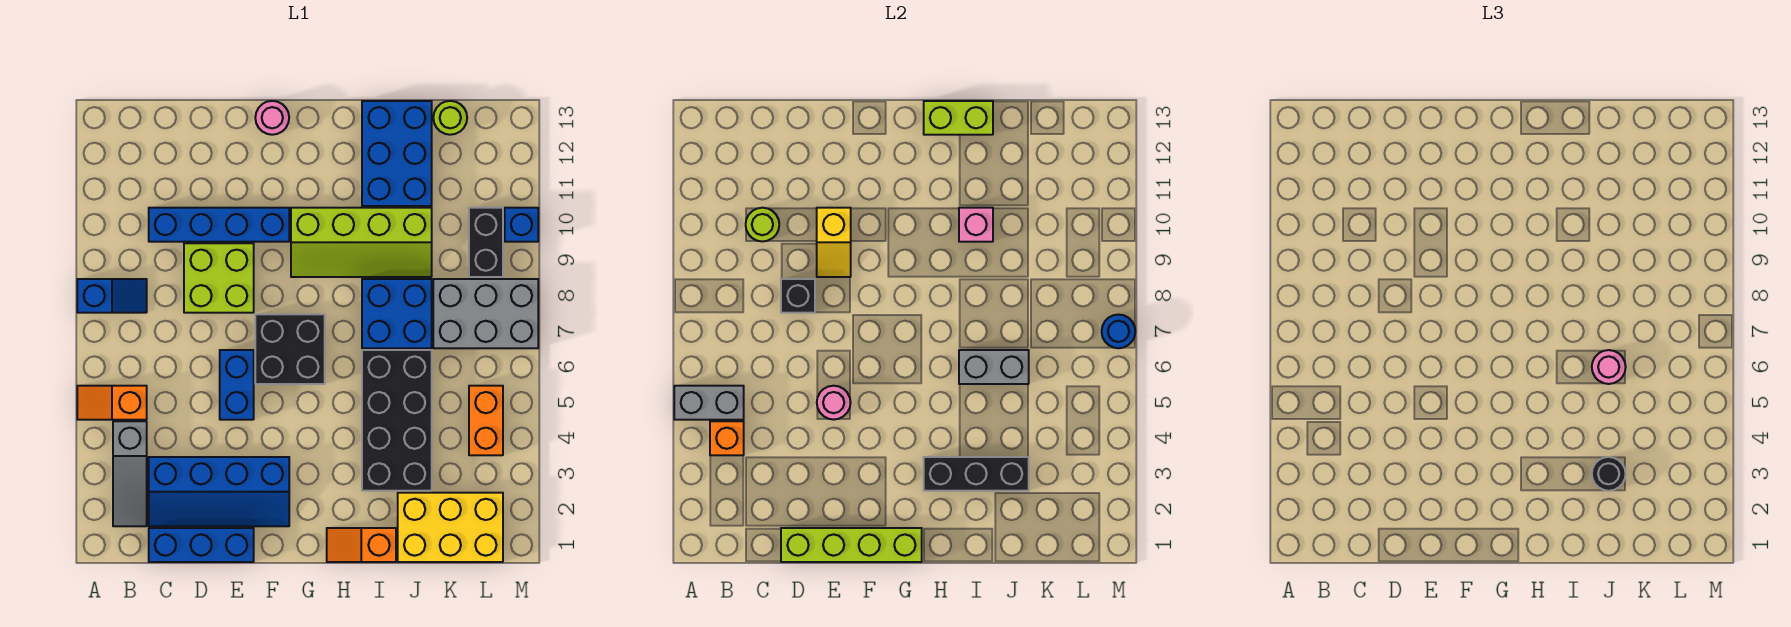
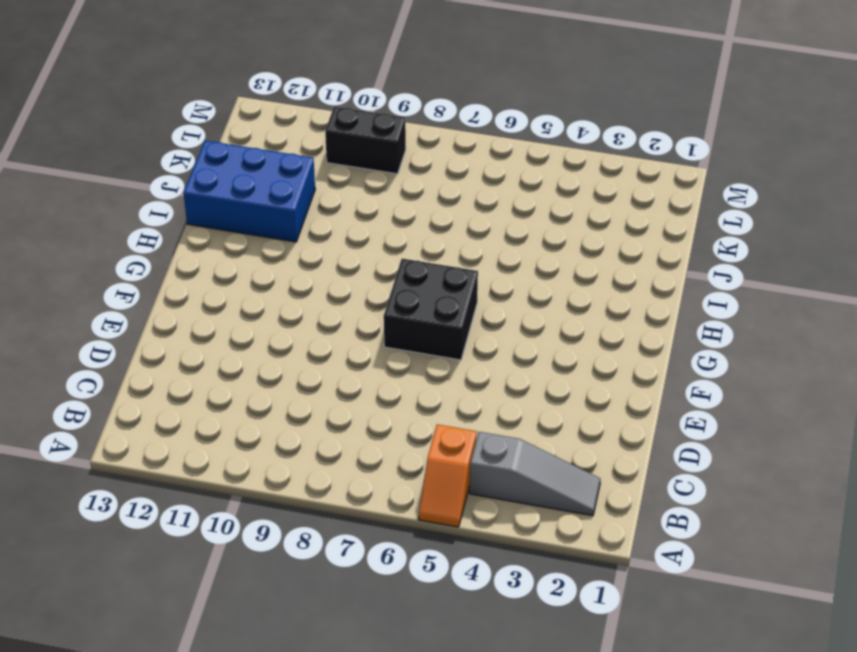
none -> blue slope A8:B8 level 1 top A
none -> blue brick C1:E1 level 1
none -> blue slope C2:F3 level 1 top 3
none -> blue brick C10:F10 level 1

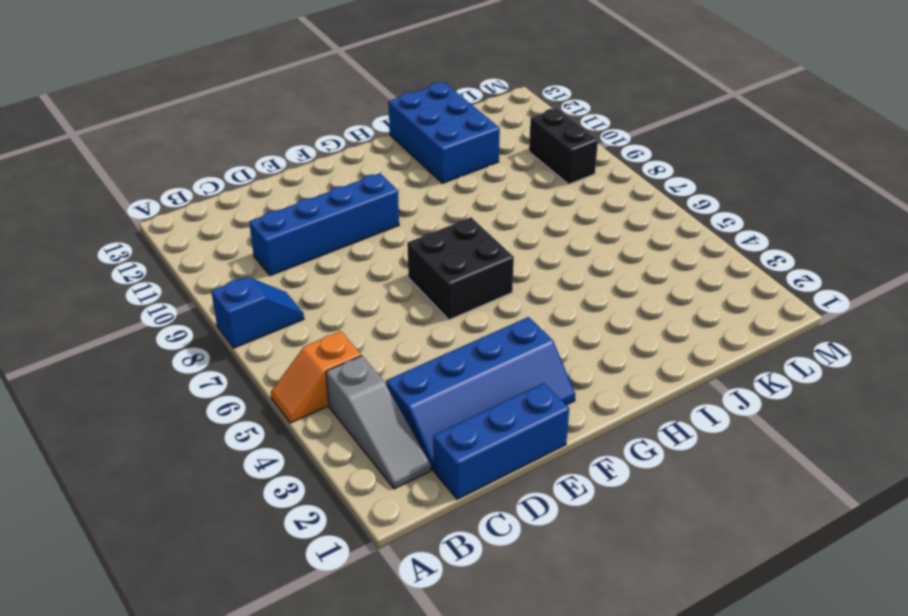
none -> lime brick D8:E9 level 1
none -> blue brick E5:E6 level 1
none -> pink round brick F13 level 1
none -> lime slope G9:J10 level 1 top 10

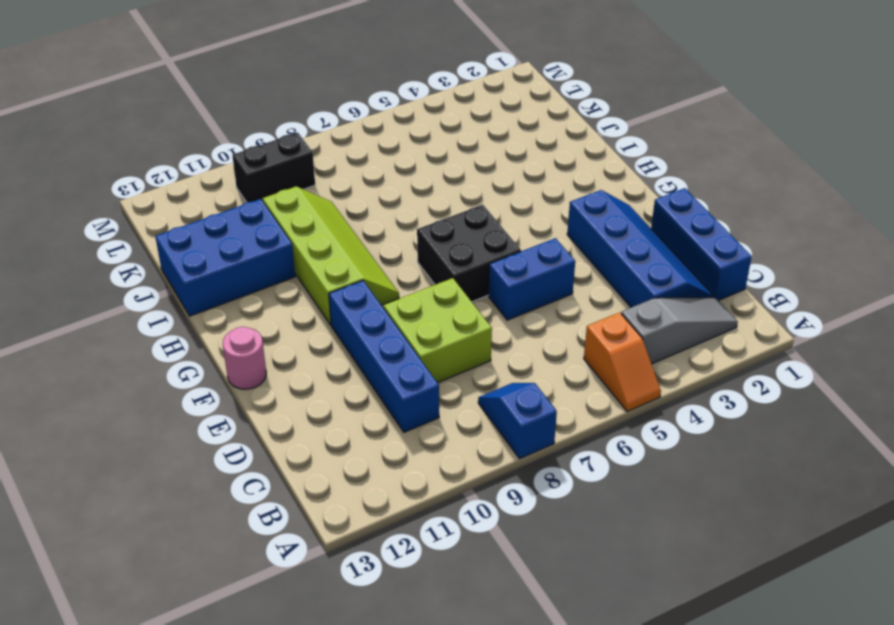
none -> orange slope H1:I1 level 1 top I
none -> black brick I3:J6 level 1
none -> blue brick I7:J8 level 1
none -> yellow brick J1:L2 level 1

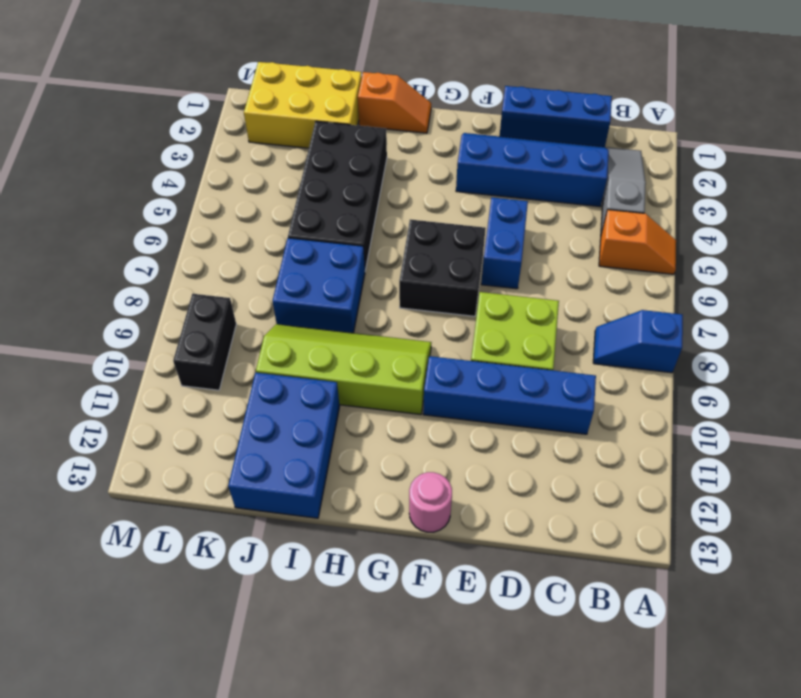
none -> grey brick K7:M8 level 1
none -> lime round brick K13 level 1
none -> orange brick L4:L5 level 1
none -> blue brick M10 level 1

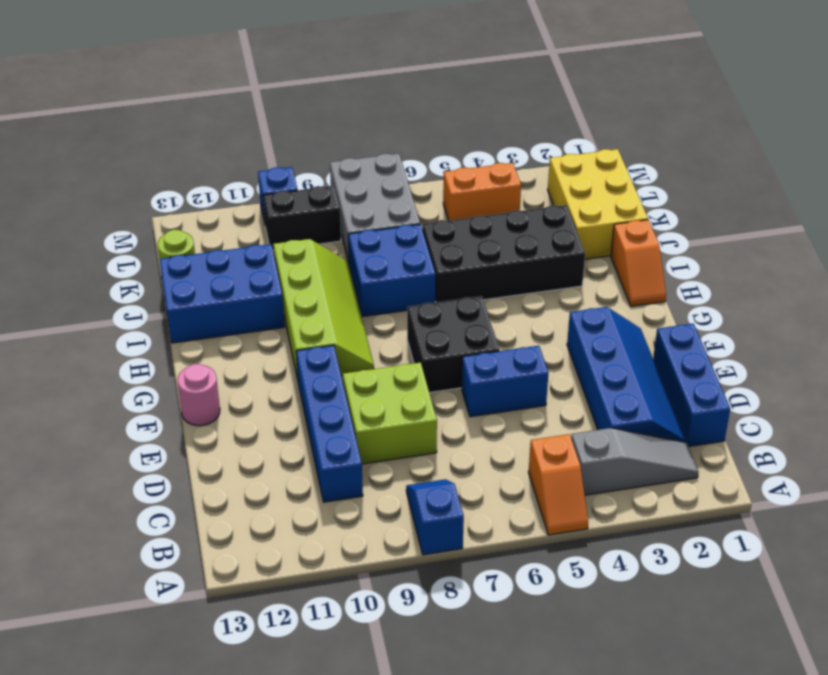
none -> grey brick A5:B5 level 2
none -> orange brick B4 level 2
none -> lime round brick C10 level 2
none -> lime brick D1:G1 level 2

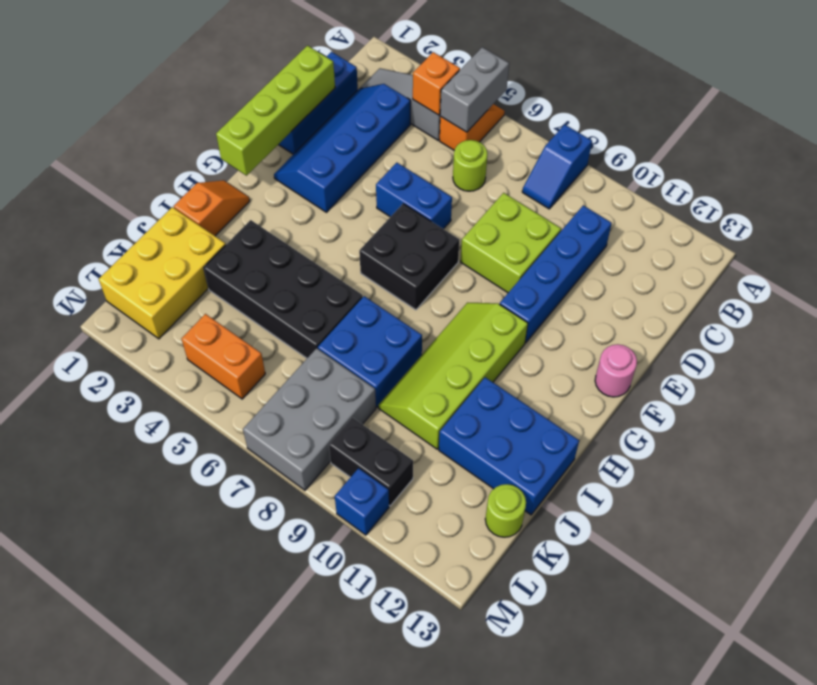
lime round brick C6 level 1 -> lime round brick C10 level 2
none -> black brick D8 level 2
none -> pink round brick E5 level 2
none -> yellow slope E9:E10 level 2 top 10
none -> black brick H3:J3 level 2

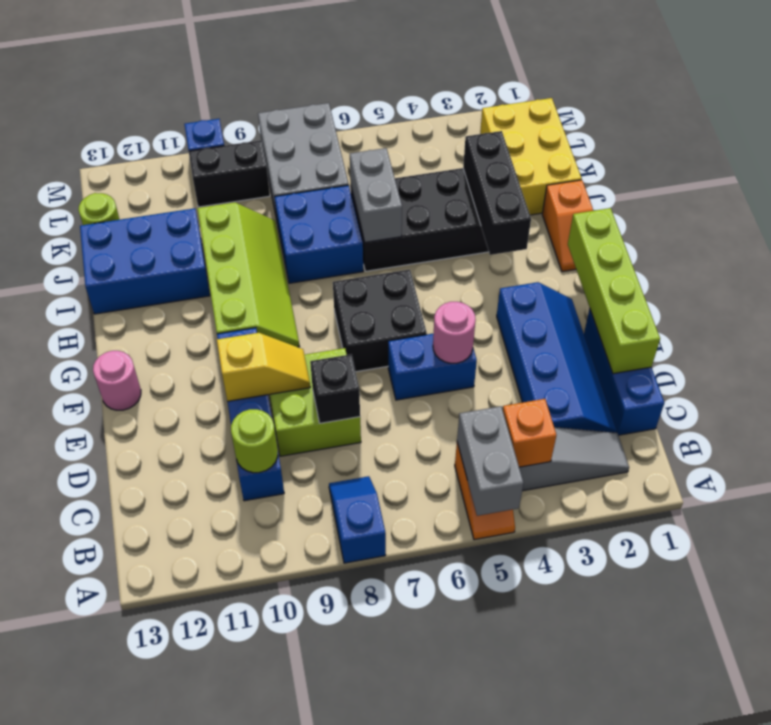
none -> orange brick L4:L5 level 1
none -> lime brick H13:I13 level 2
none -> pink brick I10 level 2
none -> blue round brick M7 level 2

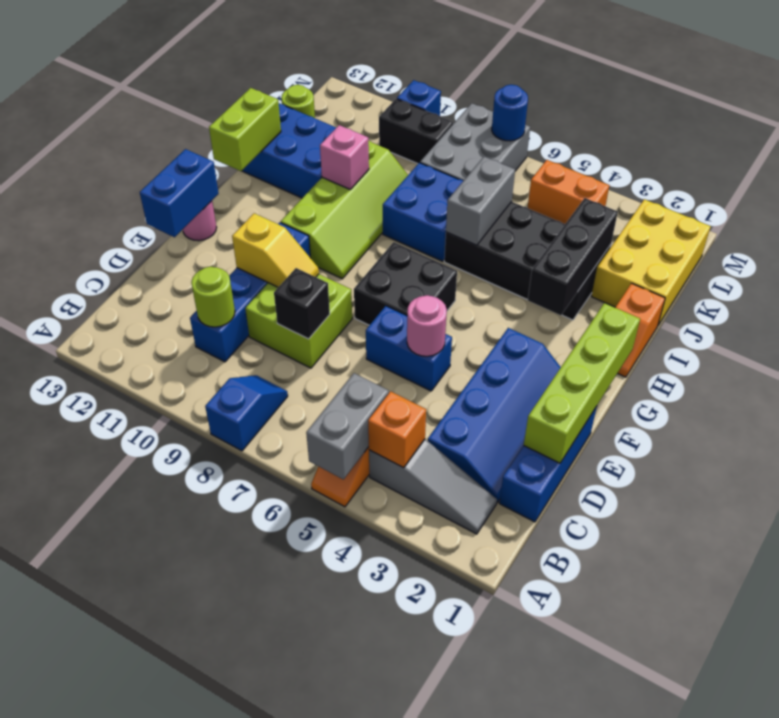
blue brick E13:F13 level 2 -> none
none -> black round brick J3 level 3
none -> pink round brick J6 level 3

